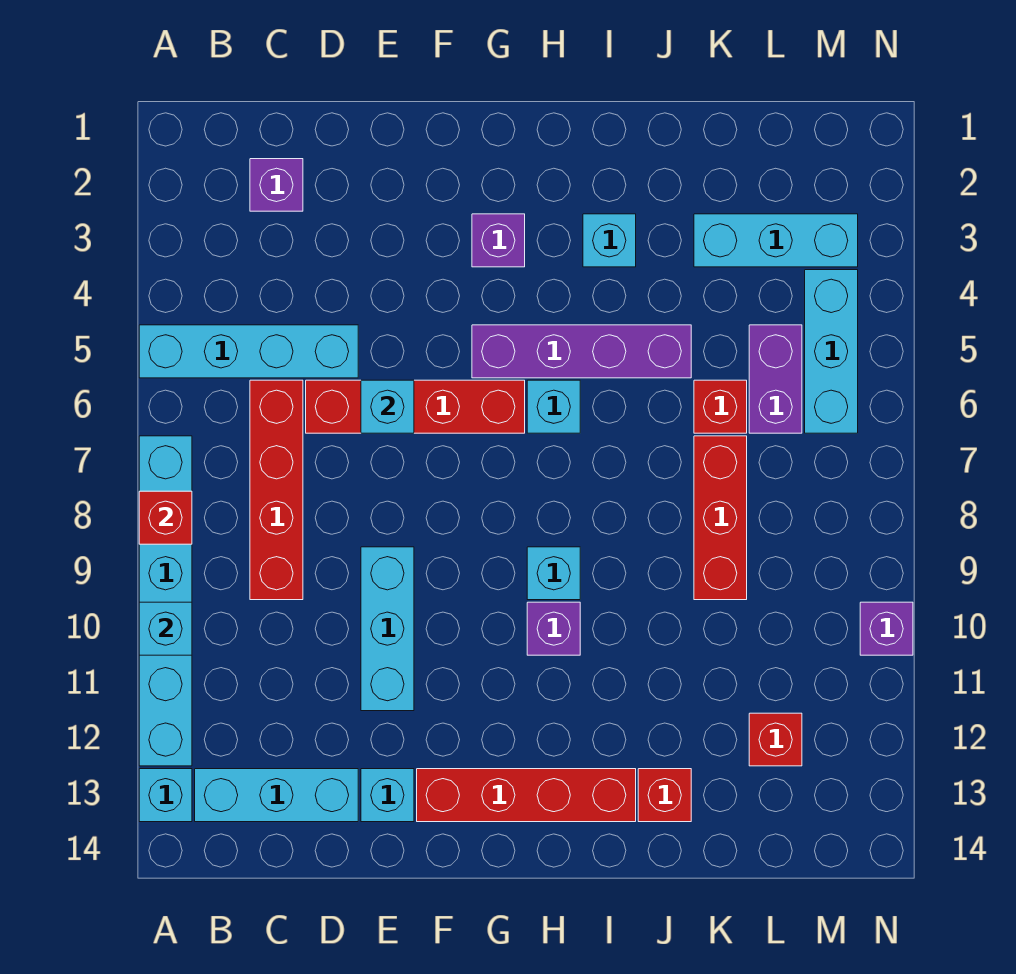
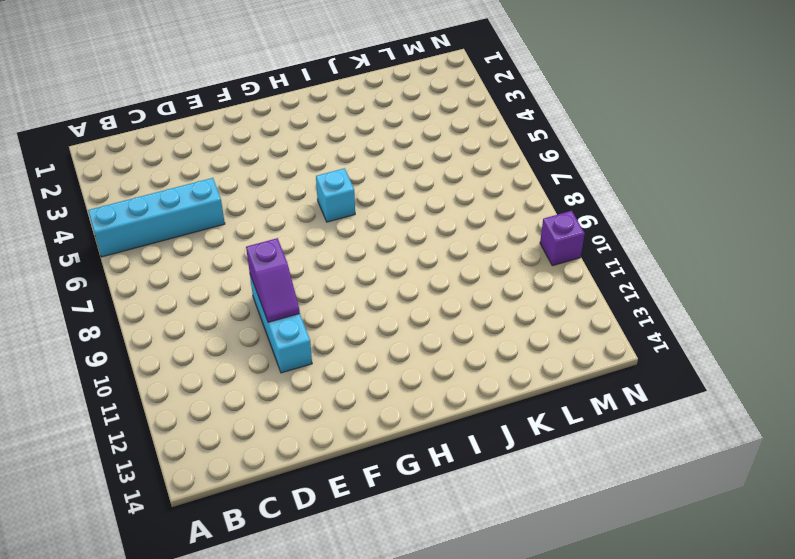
purple slope E9:E10 level 2 top 9 -> none
none -> cyan brick A7:A12 level 1
none -> cyan brick A13 level 1
none -> cyan brick B13:D13 level 1

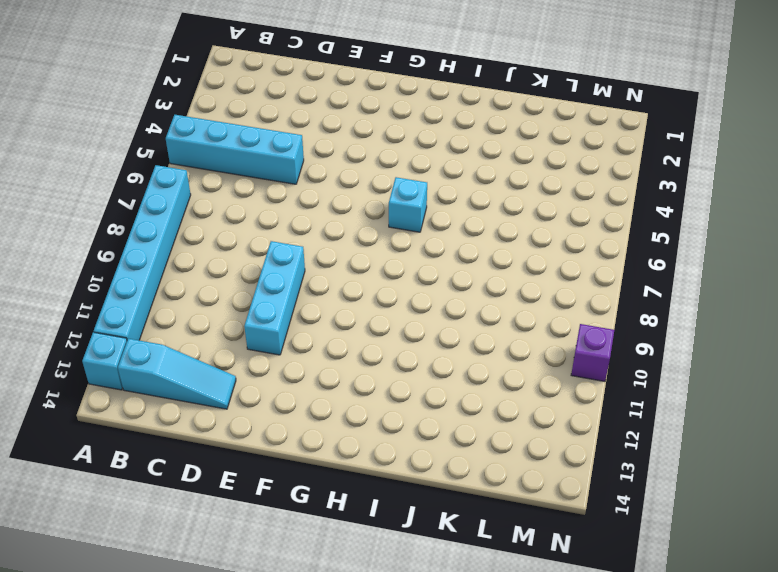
cyan slope B13:D13 level 1 top B -> cyan brick B13:D13 level 1
none -> purple brick C2 level 1
none -> red brick C6:C9 level 1
none -> red brick D6:G6 level 1

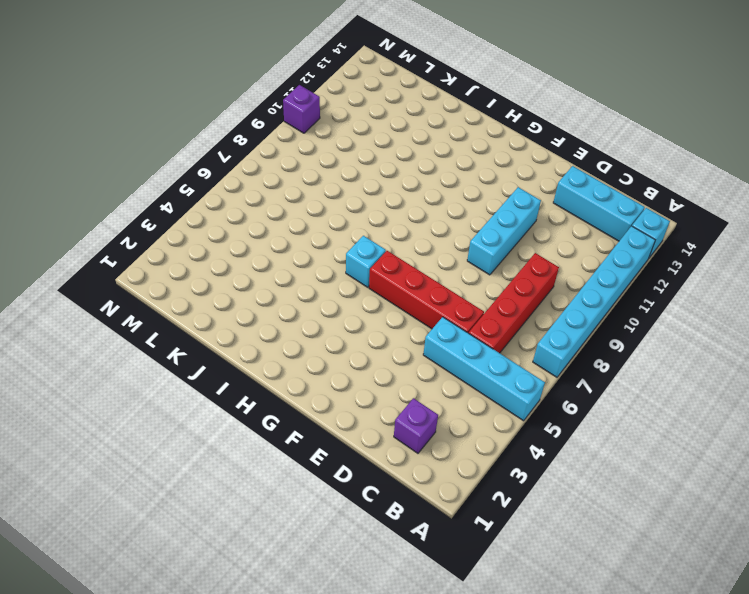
none -> cyan brick E13 level 1
none -> red brick F13:I13 level 1
none -> purple brick G3 level 1

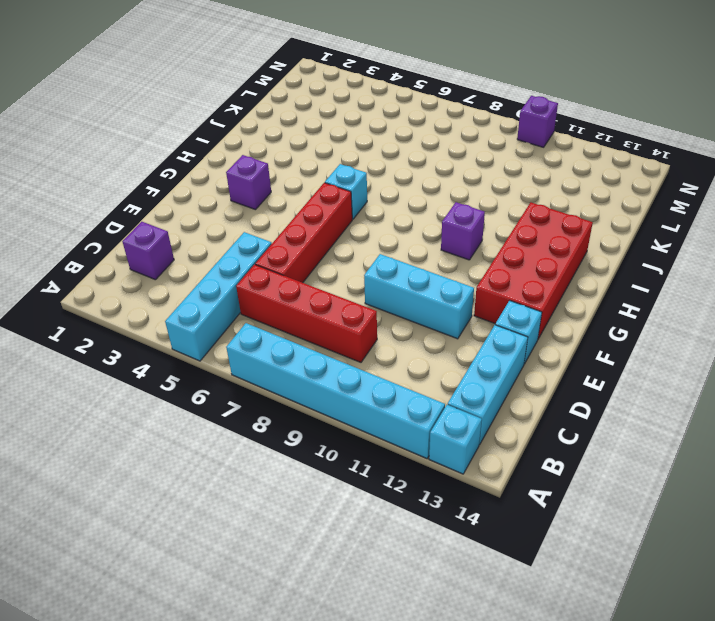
red brick F12:I13 level 1 -> red brick F13:I13 level 1
none -> purple brick G5:J5 level 1
none -> cyan brick H9 level 1
none -> cyan brick I3 level 1

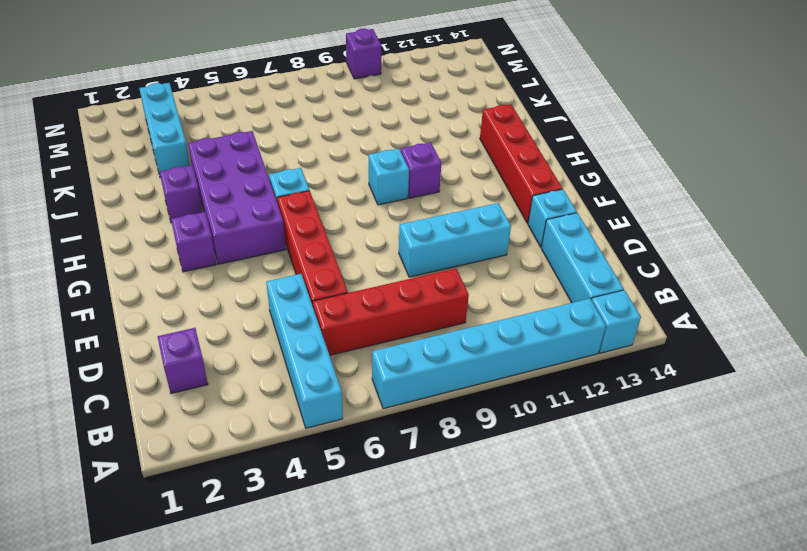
purple brick G4:J5 level 1 -> purple brick G5:J5 level 1
purple brick I3 level 1 -> cyan brick I3 level 1
none -> red brick J13 level 1
none -> red brick K6 level 1
none -> red brick K7:K9 level 1

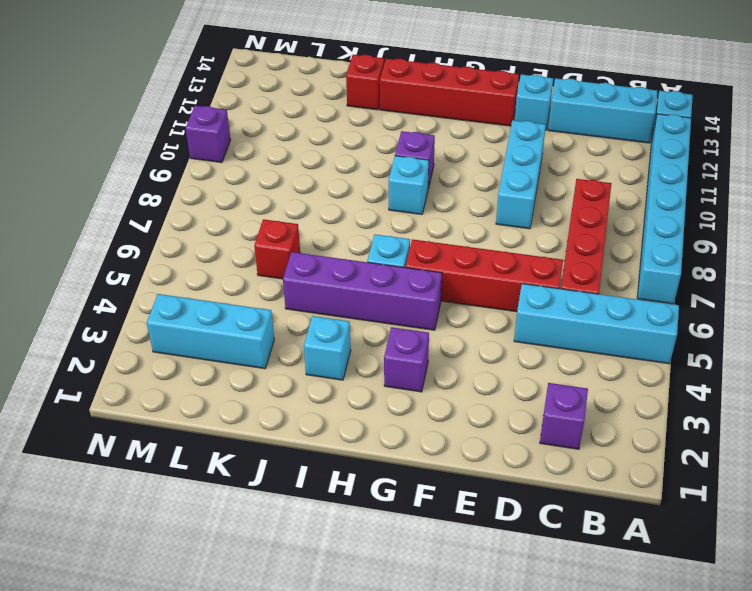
none -> red brick K7:K9 level 1
none -> purple brick L5:L6 level 1
none -> red brick L12 level 1

